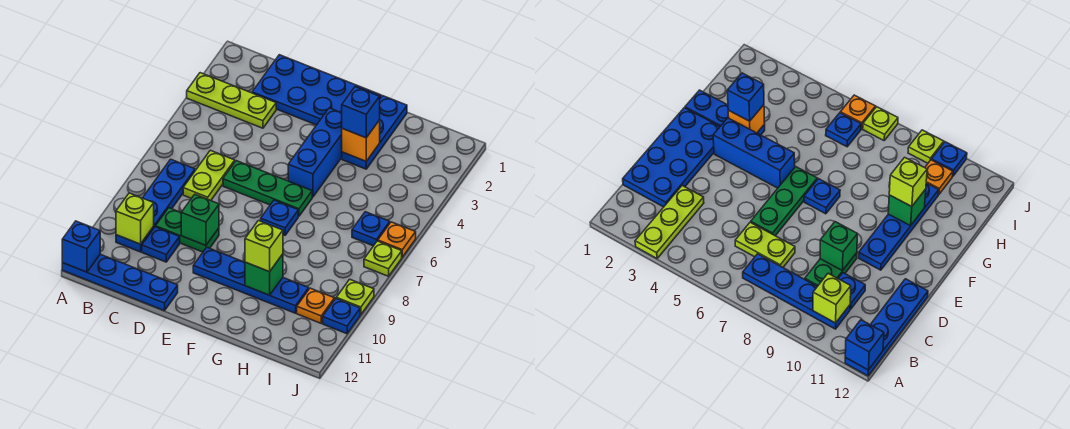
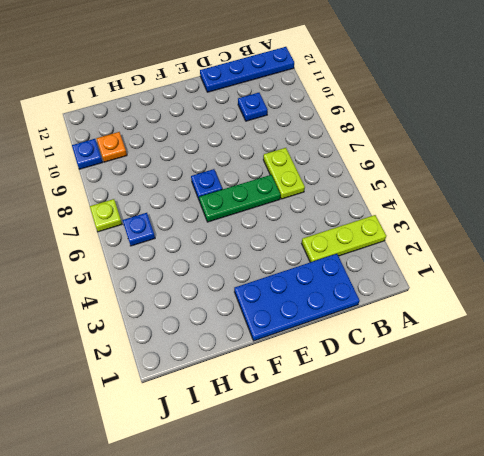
none -> blue plate B7:B10 level 1
none -> green plate C9:D9 level 1
none -> blue plate E10:H10 level 1

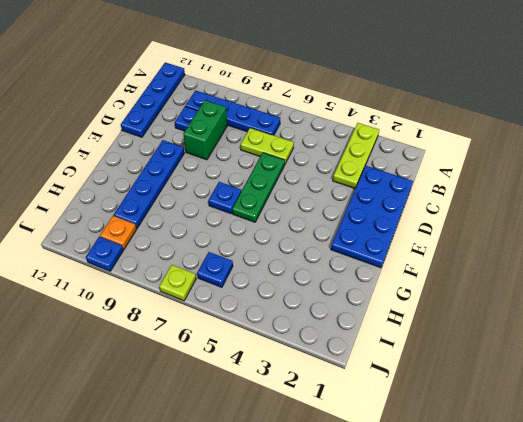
green brick C9:D9 level 1 -> green plate C9:D9 level 1
none -> blue brick F3:F5 level 1
none -> blue plate G1:G3 level 1
none -> orange plate J6 level 1

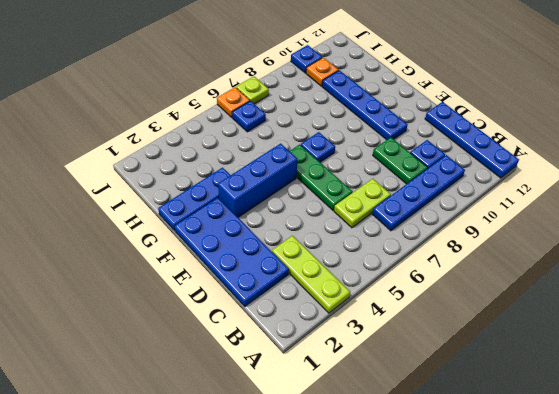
none -> lime plate J9 level 1
none -> blue brick A12 level 2
none -> lime brick B10 level 2

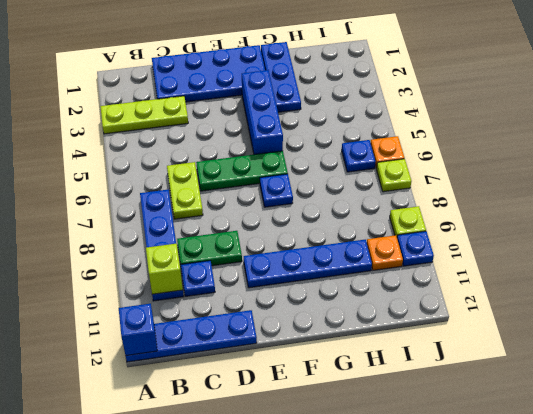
none -> green brick D9 level 2
none -> orange brick G3 level 2
none -> green brick G10 level 2

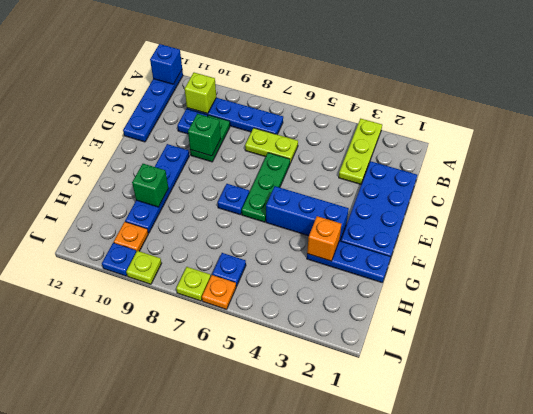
none -> blue brick G3 level 3
none -> lime brick G10 level 3

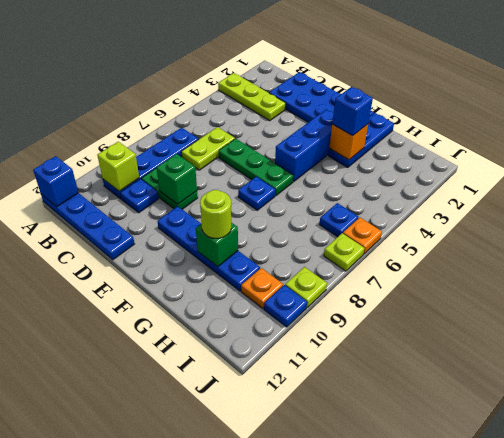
lime round brick G10 level 3 -> lime brick G10 level 3

